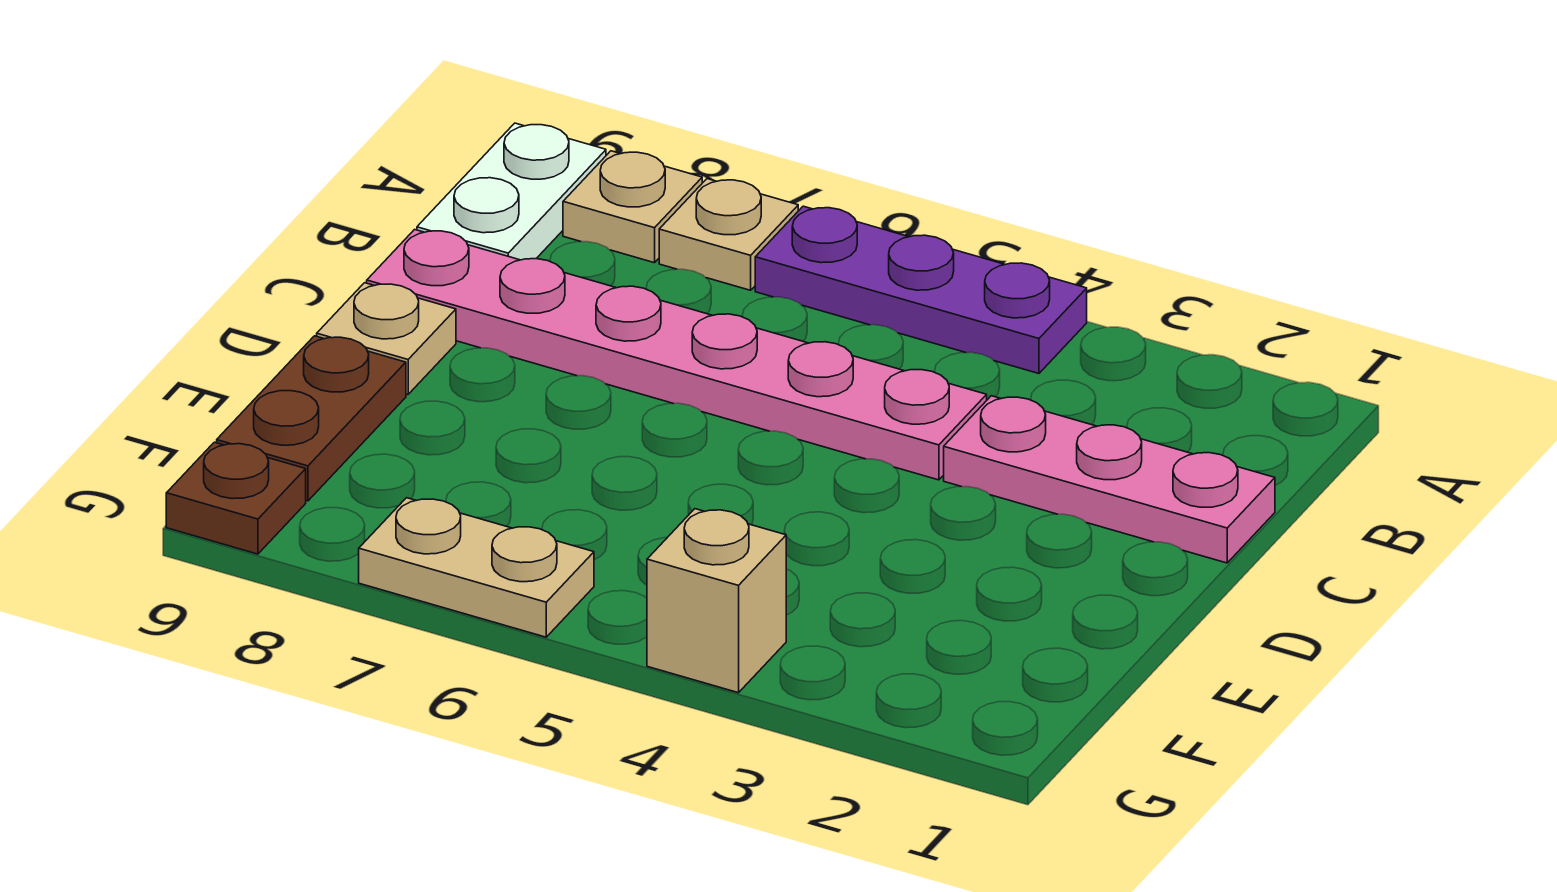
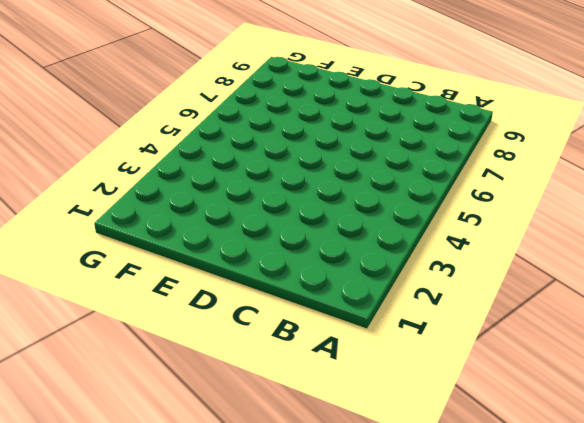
none -> purple plate A4:A6 level 1
none -> tan plate A7 level 1

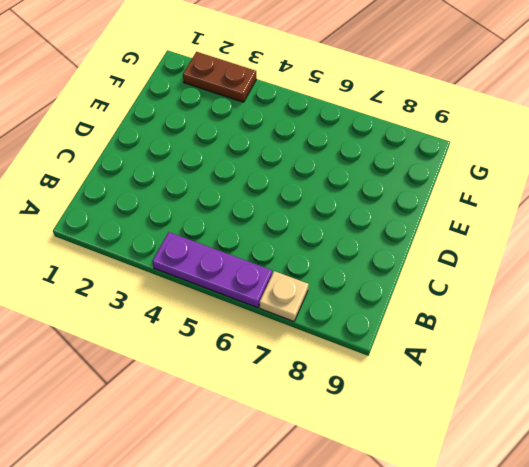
brown plate G2:G3 level 1 -> brown plate E9:F9 level 1
none -> tan plate A8 level 1
none -> white plate A9:B9 level 1

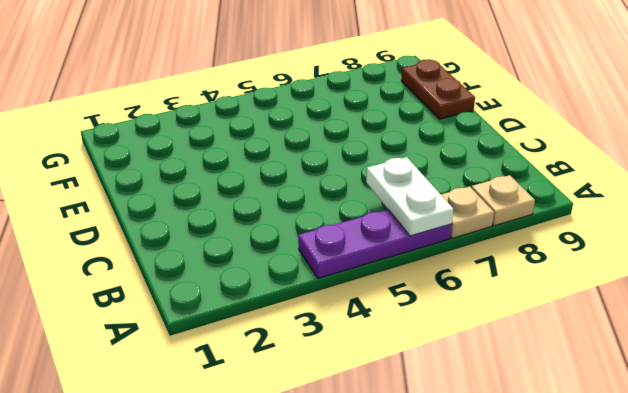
white plate A6:B6 level 2 -> white plate A9:B9 level 1
none -> pink plate C1:C3 level 1
none -> pink plate C4:C9 level 1

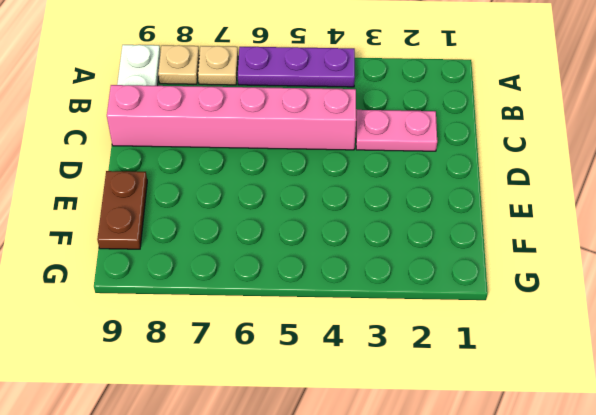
pink plate C2:C3 level 1 -> pink plate C1:C3 level 1
pink brick C4:C9 level 1 -> pink plate C4:C9 level 1
none -> tan plate D9 level 1
none -> tan brick G4 level 1

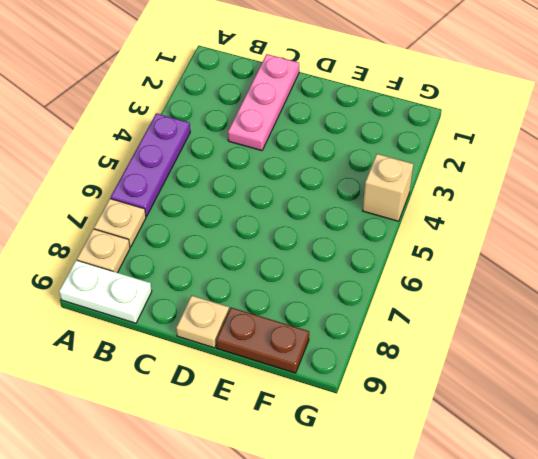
none -> pink plate C4:C9 level 1
none -> tan plate G6:G7 level 1

